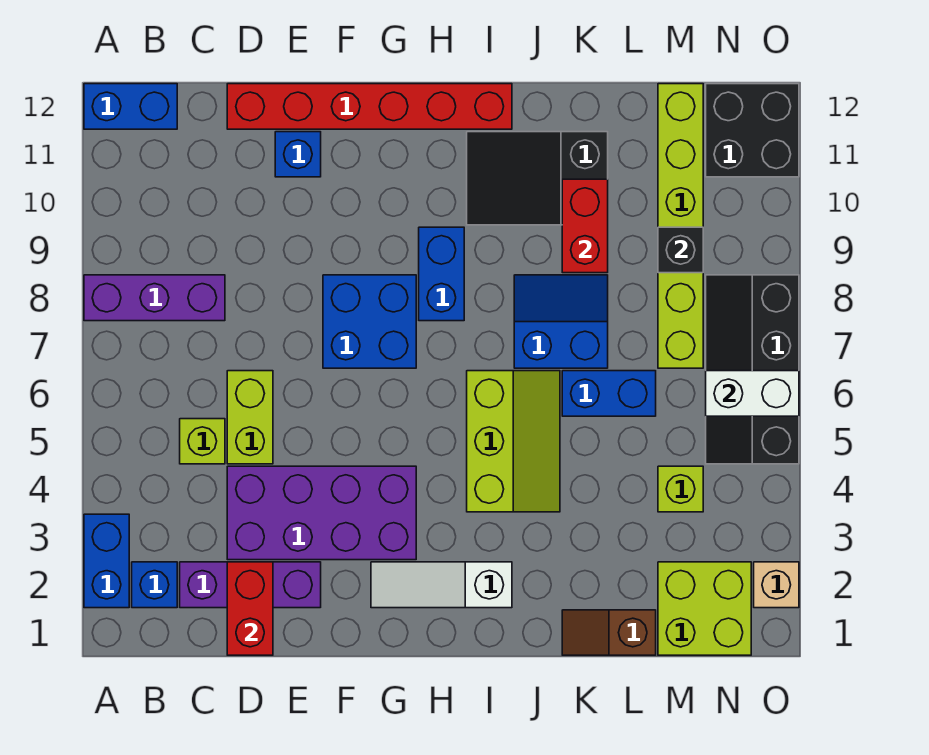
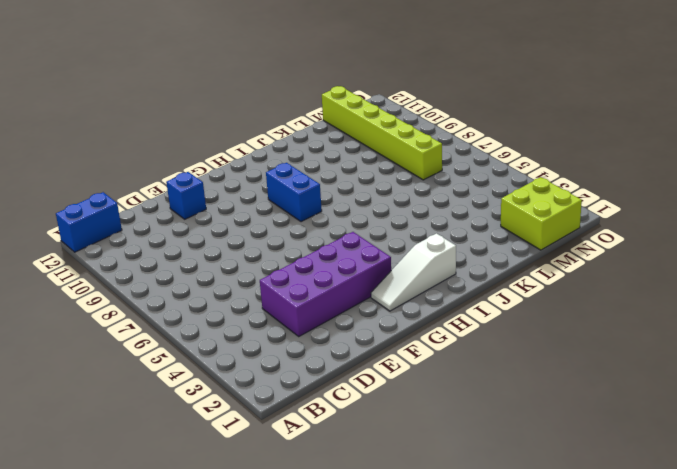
none -> blue brick A2:A3 level 1
none -> purple brick A8:C8 level 1
none -> blue brick B2 level 1

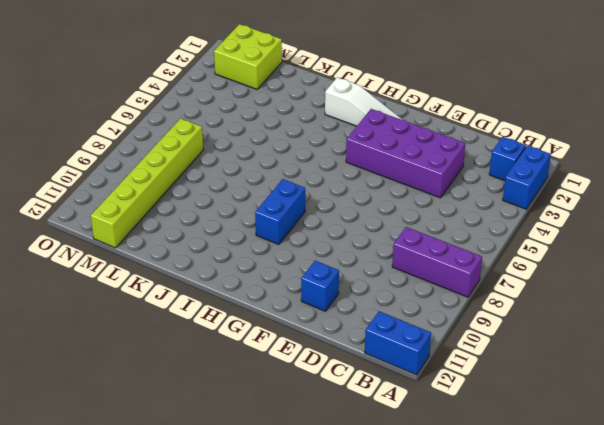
none -> purple brick C2:E2 level 1
none -> lime brick C5 level 1
none -> lime brick D5:D6 level 1

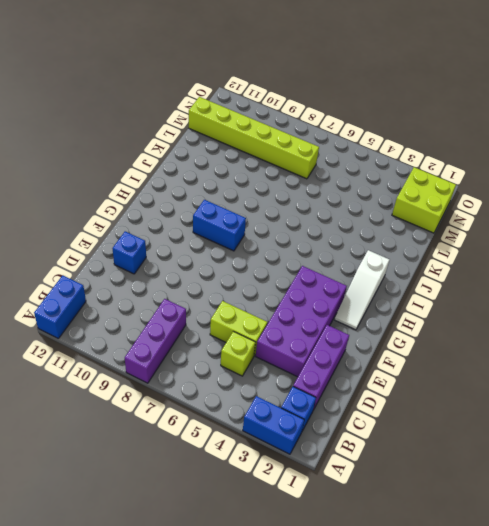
none -> red brick D12:I12 level 1
none -> blue brick F7:G8 level 1
none -> lime slope I4:J6 level 1 top I

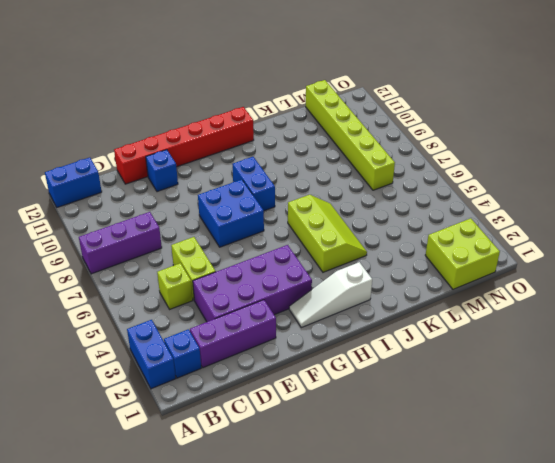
none -> black slope I10:K11 level 1 top K
none -> blue slope J7:K8 level 1 top 7
none -> brown slope K1:L1 level 1 top L

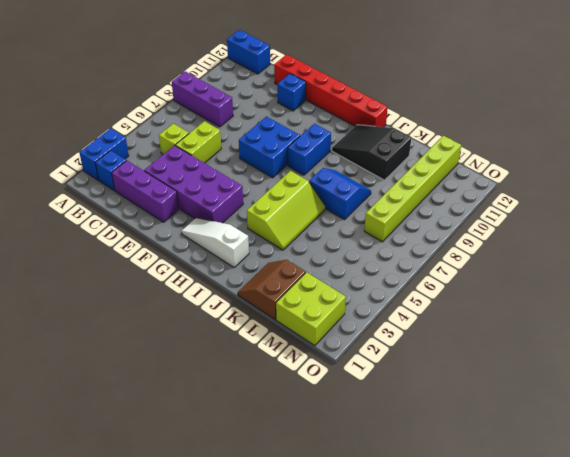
brown slope K1:L2 level 1 top L -> brown slope K1:L1 level 1 top L
none -> blue brick K6:L6 level 1
none -> lime brick M4 level 1
none -> black slope N5:O8 level 1 top O

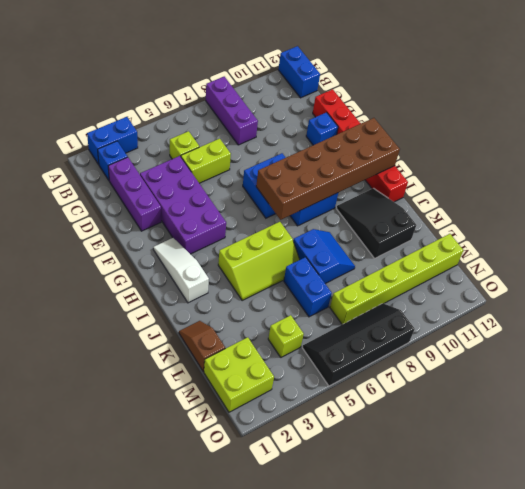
brown brick G7:H12 level 2 -> none
none -> black brick N11:O12 level 1
none -> tan brick O2 level 1
none -> red brick D1:D2 level 2

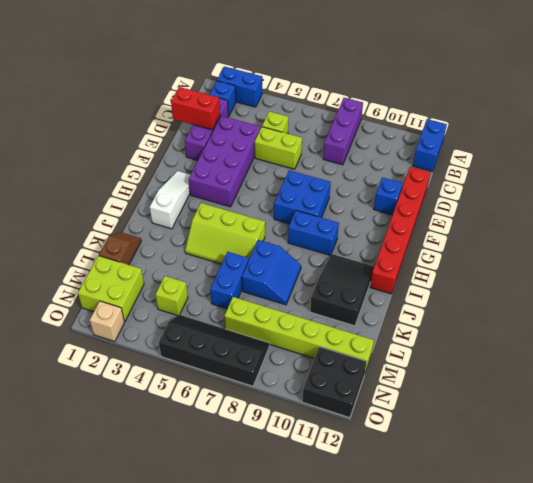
none -> red brick K9:K10 level 2
none -> black brick M9 level 2
none -> white brick N6:O6 level 2

